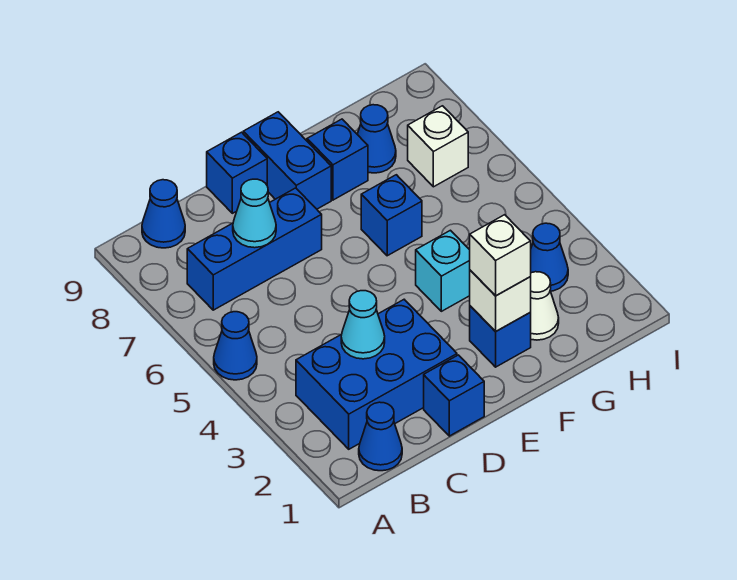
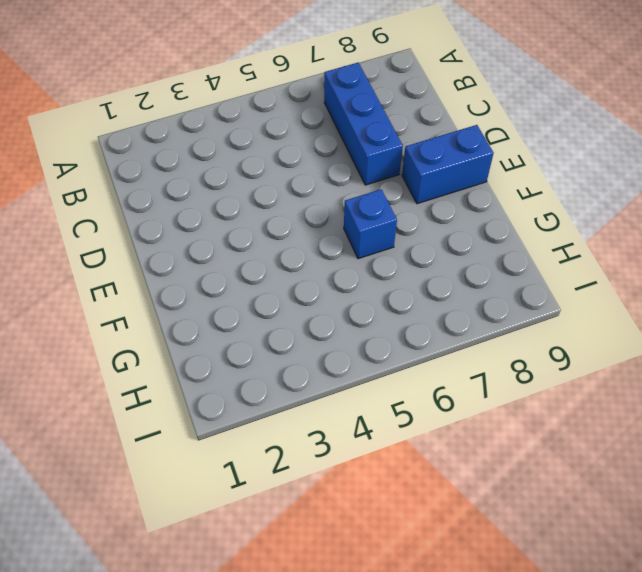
none -> blue cone A5 level 1
none -> blue cone B1 level 1
none -> blue brick B2:D3 level 1

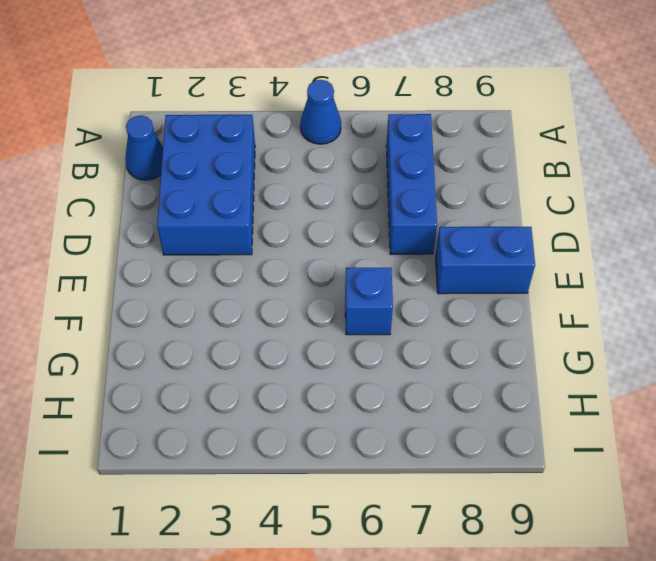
none -> blue cone B9 level 1
none -> blue brick D1 level 1
none -> blue brick D9 level 1

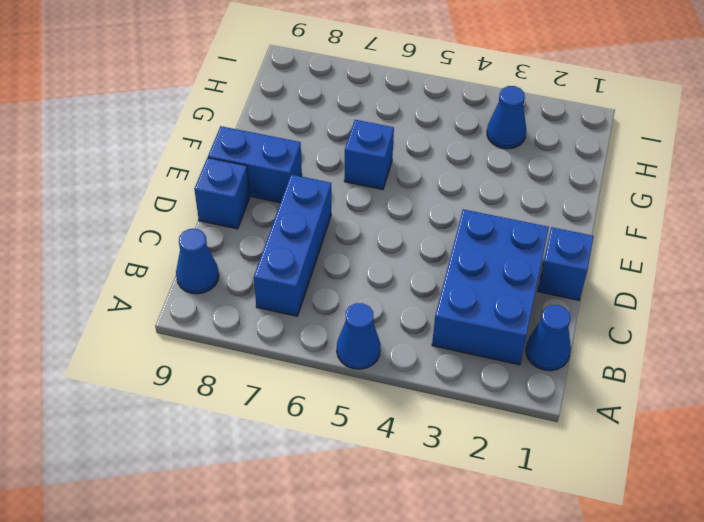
none -> blue brick F2 level 1
none -> cyan brick F4 level 1
none -> blue brick F8 level 1

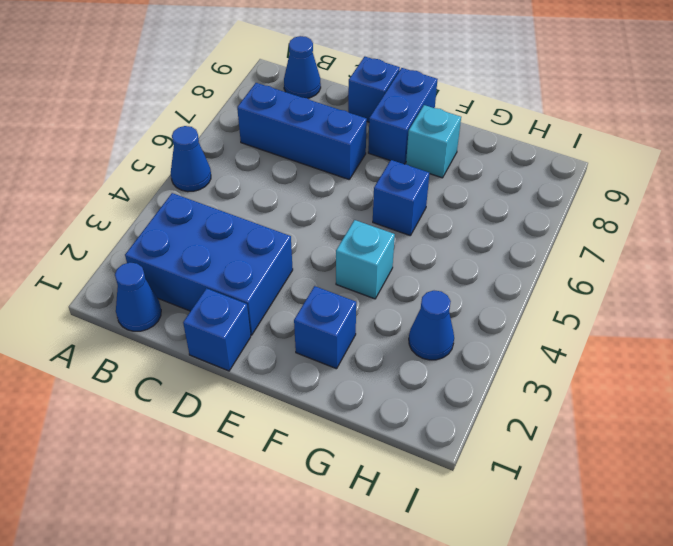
cyan brick F8 level 1 -> blue brick F8 level 1
none -> white cone G2 level 1
none -> blue cone G8 level 1
none -> white brick H7 level 1

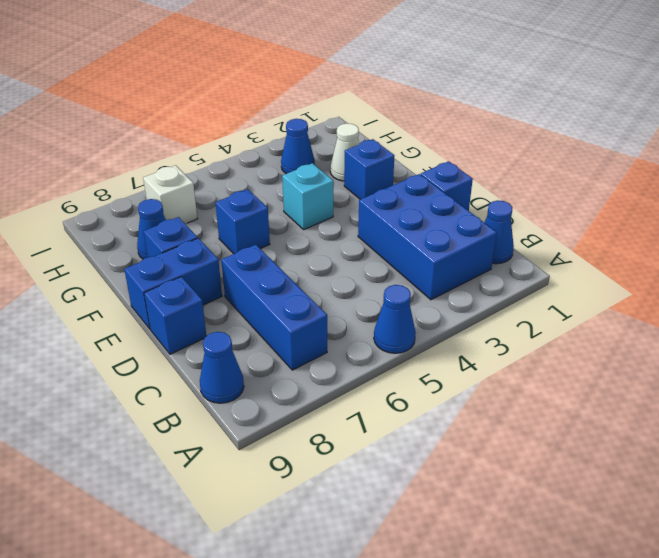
none -> cyan cone C3 level 2
none -> cyan cone C7 level 2
none -> white brick F2 level 2

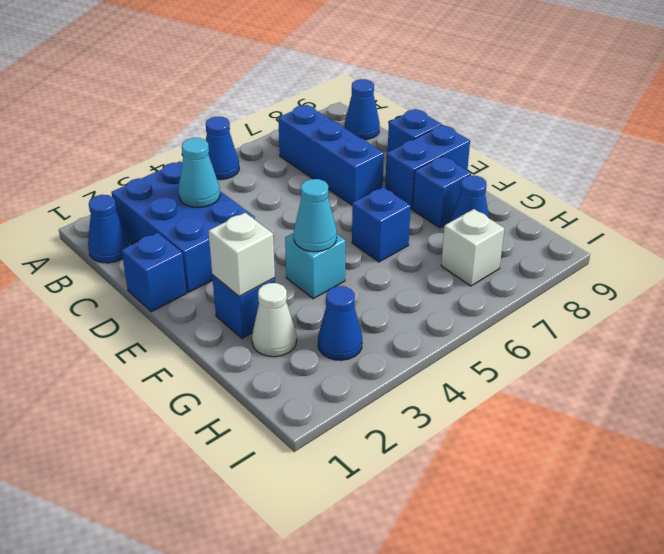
cyan cone F4 level 2 -> cyan cone C7 level 2
none -> white brick F2 level 3

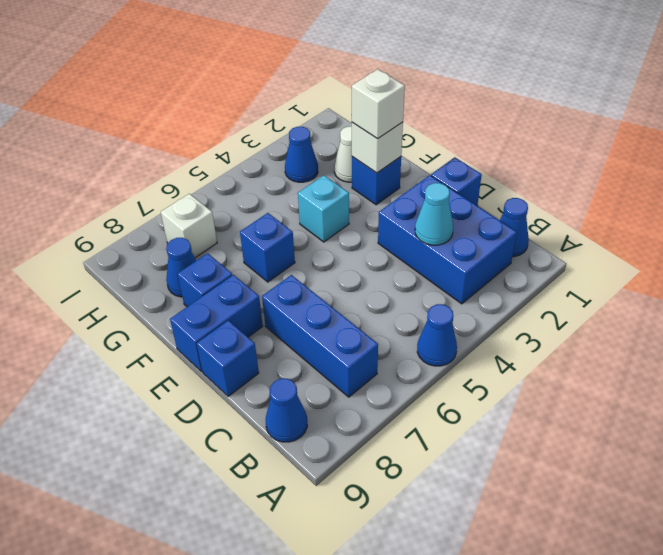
none -> cyan cone C7 level 2

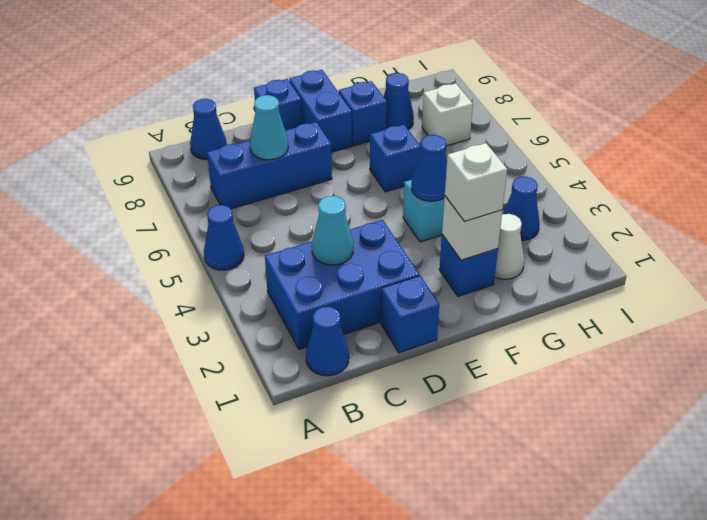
blue cone F4 level 2 -> none

